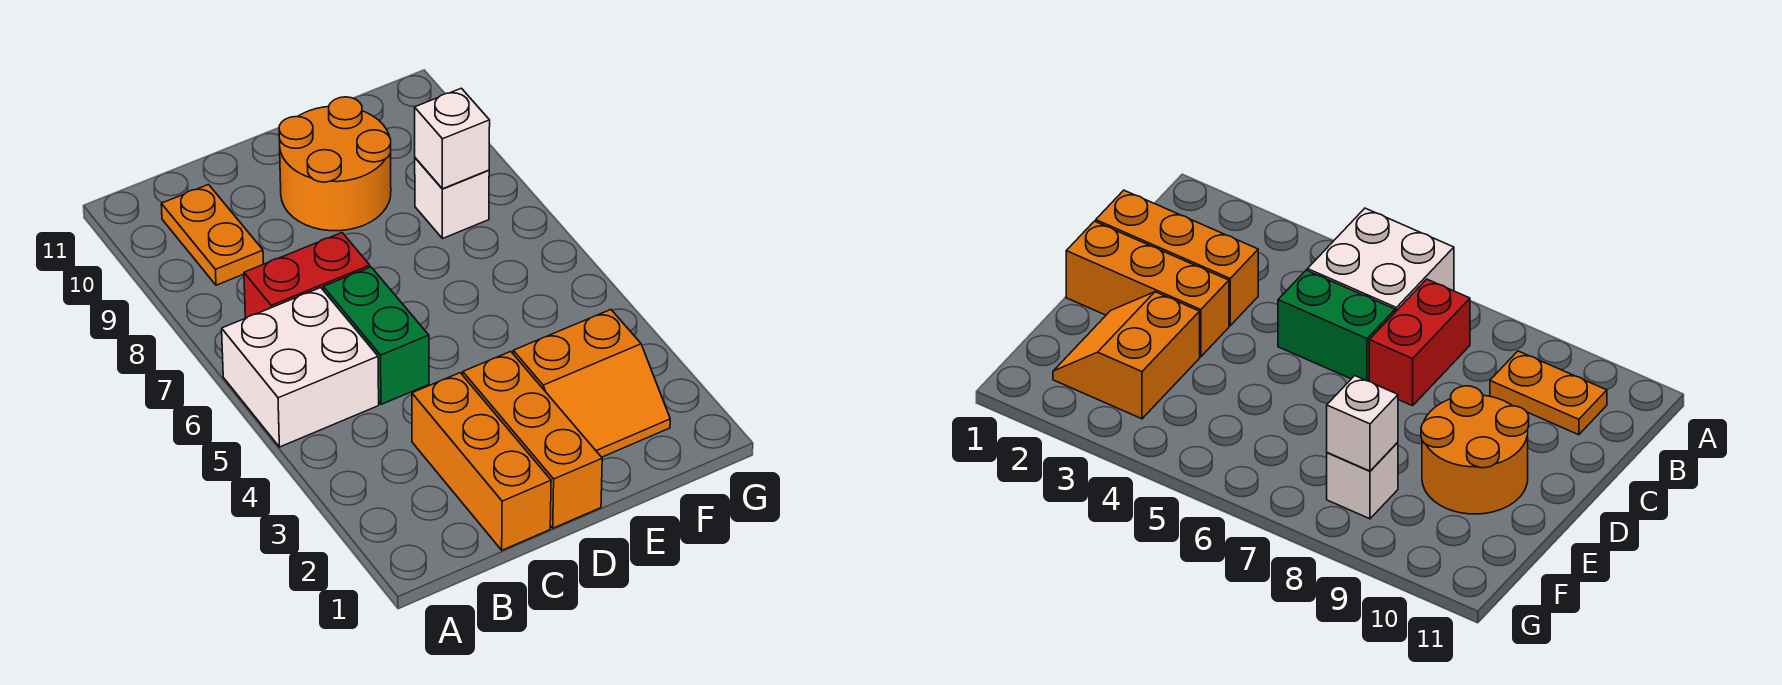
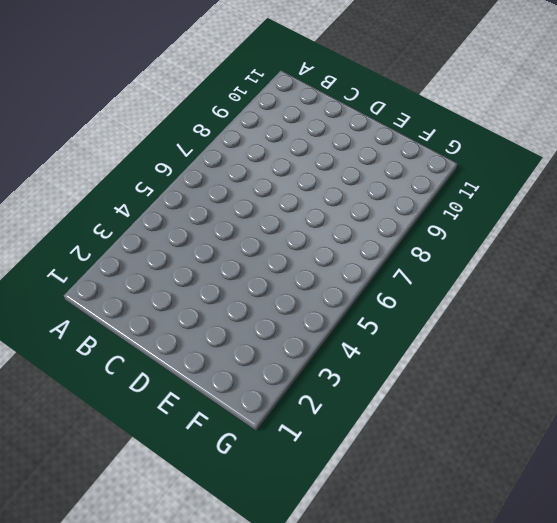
none -> white brick A5:B6 level 1
none -> red brick B7:C7 level 1

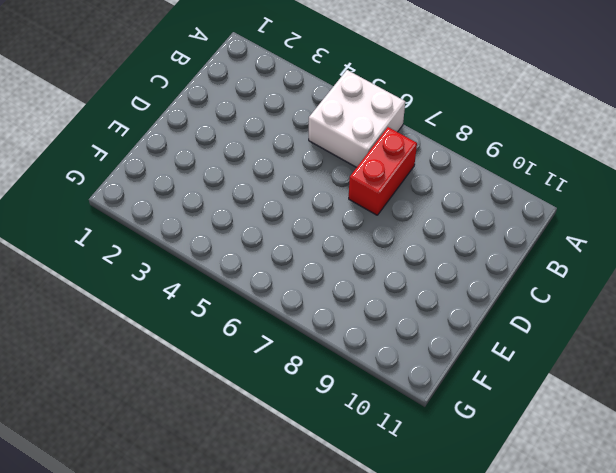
none -> orange plate B9:B10 level 1
none -> orange brick C1:C3 level 1

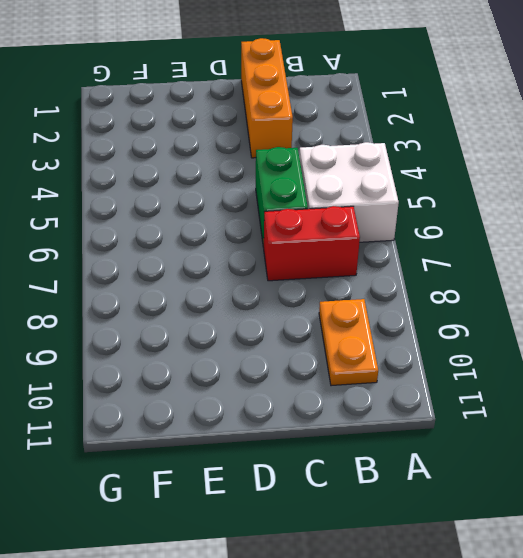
none -> orange brick D1:D3 level 1
none -> orange round brick D9:E10 level 1

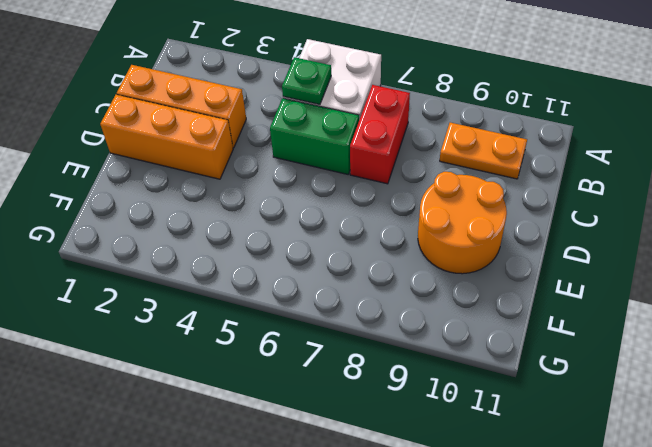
green plate B5 level 2 -> none
none -> orange slope E2:F3 level 1 top 3
none -> white brick F8 level 1

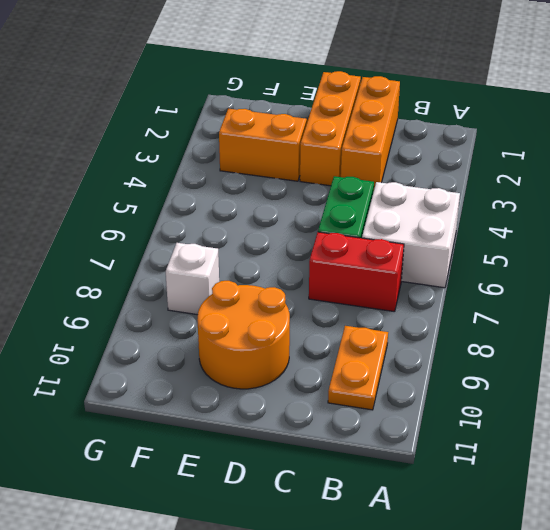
none -> white brick F8 level 2

